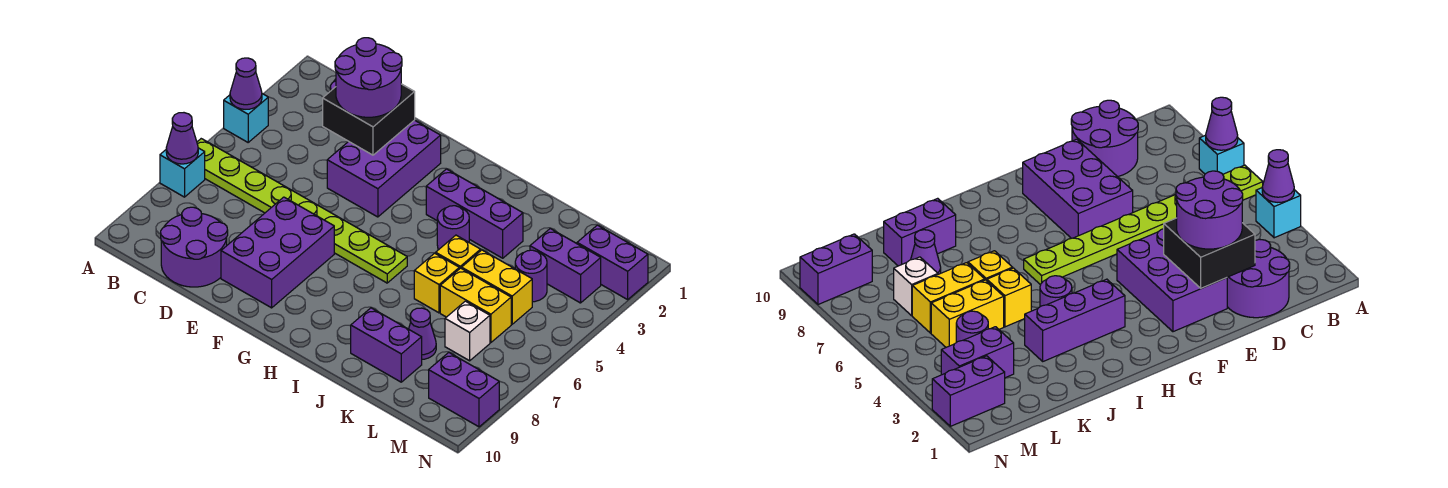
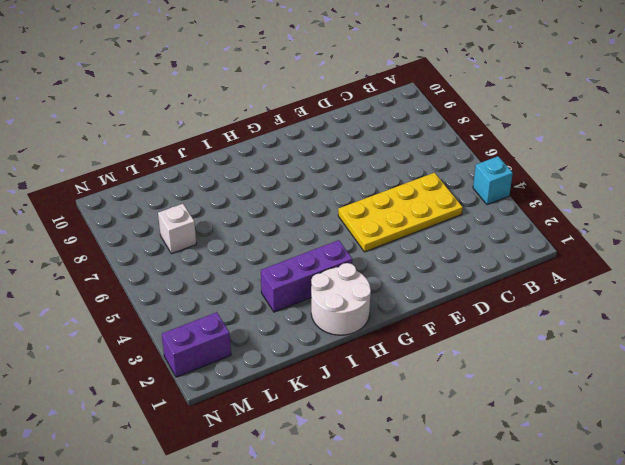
yellow plate C4:F5 level 1 -> purple brick E2:F4 level 1
white round brick H1:I2 level 1 -> none
none -> lime plate A6:H6 level 1
none -> cyan brick A7 level 1
none -> purple round brick C1:D2 level 1

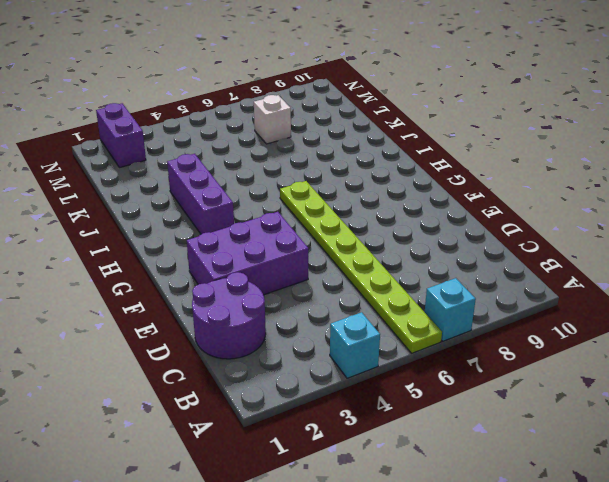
none -> purple round brick C9:D10 level 1
none -> purple brick E7:F9 level 1
none -> purple round brick I4 level 1

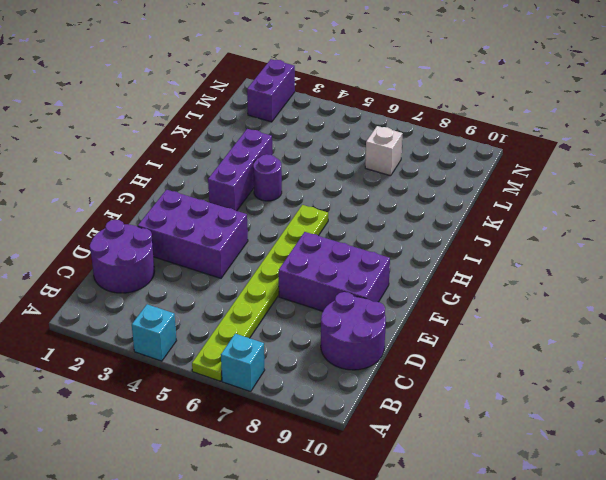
none -> yellow brick J5 level 1
none -> yellow brick J6 level 1
none -> purple brick J9:K9 level 1

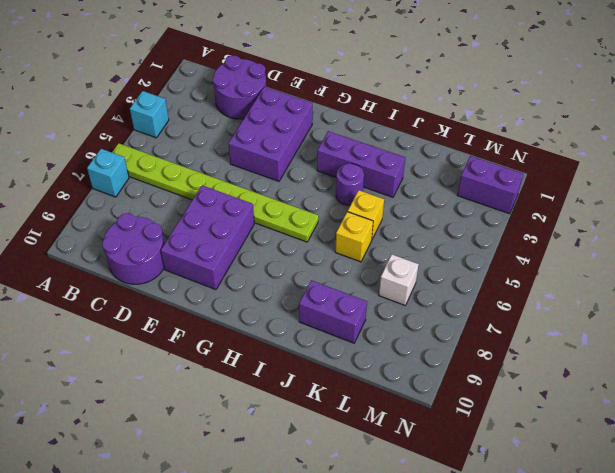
none -> yellow brick K5:L5 level 1
none -> yellow brick K6:L6 level 1
none -> purple cone K8 level 1

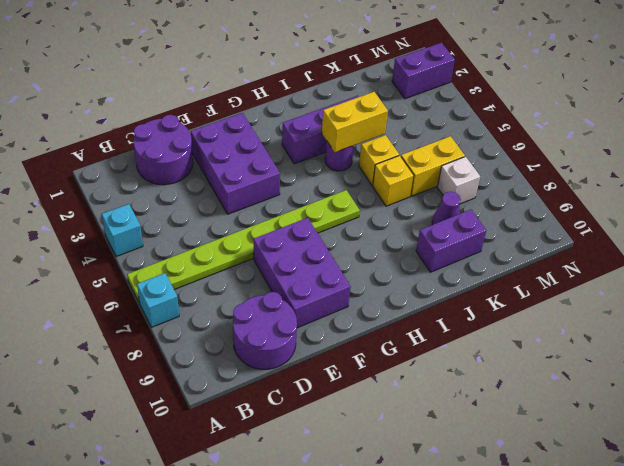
yellow brick I4:J4 level 2 -> yellow brick K5:L5 level 1
none -> purple brick L3:M3 level 1
none -> purple round brick L4 level 1
none -> purple brick M9:N9 level 1

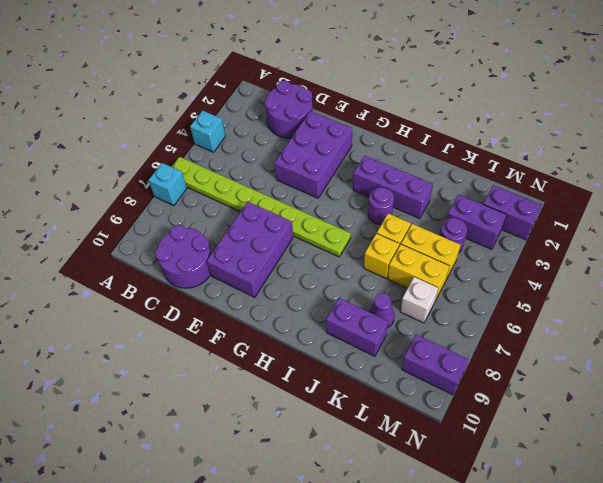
none -> purple cone A4 level 2
none -> purple cone A7 level 2
none -> black brick D2:E3 level 2

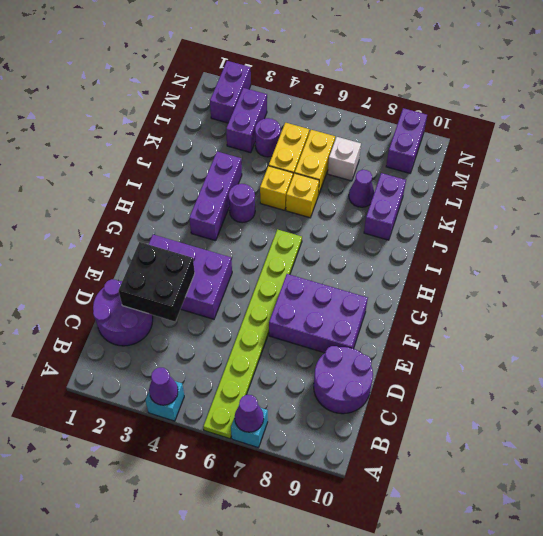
none -> purple round brick D2:E3 level 3

